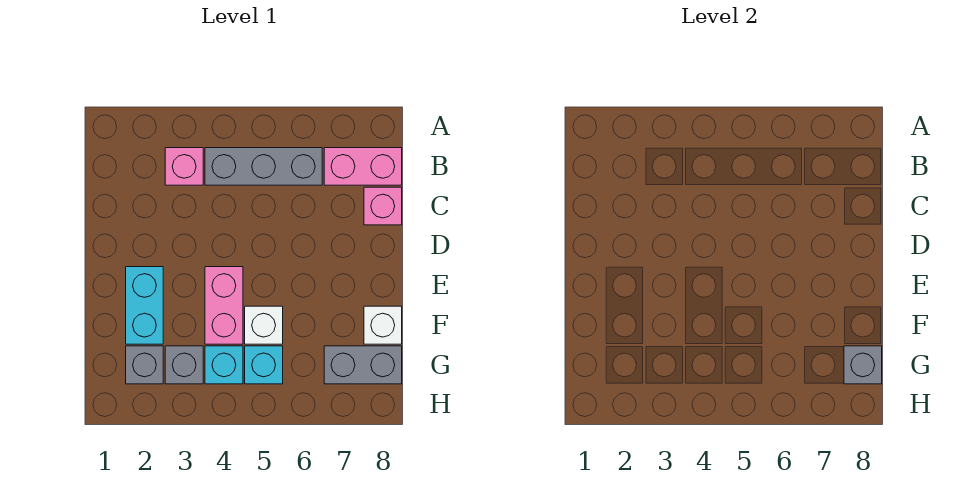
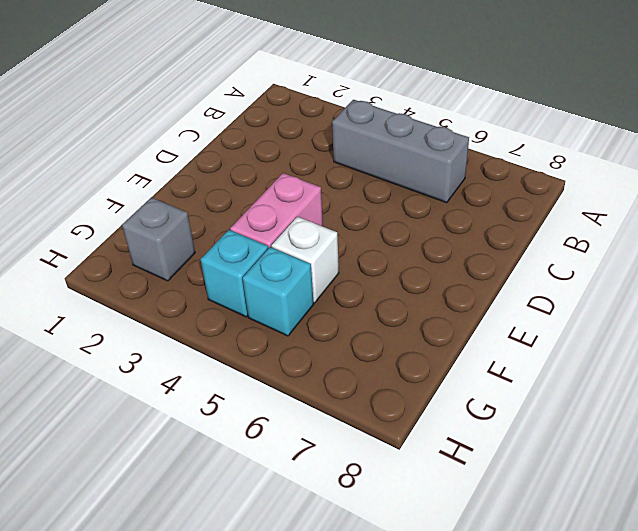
none -> pink brick B3 level 1
none -> pink brick B7:B8 level 1
none -> pink brick C8 level 1

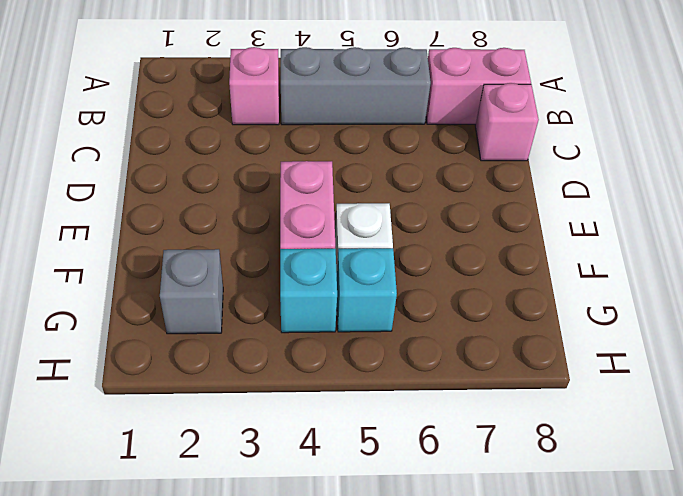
none -> cyan brick E2:F2 level 1
none -> white brick F8 level 1
none -> grey brick G3 level 1

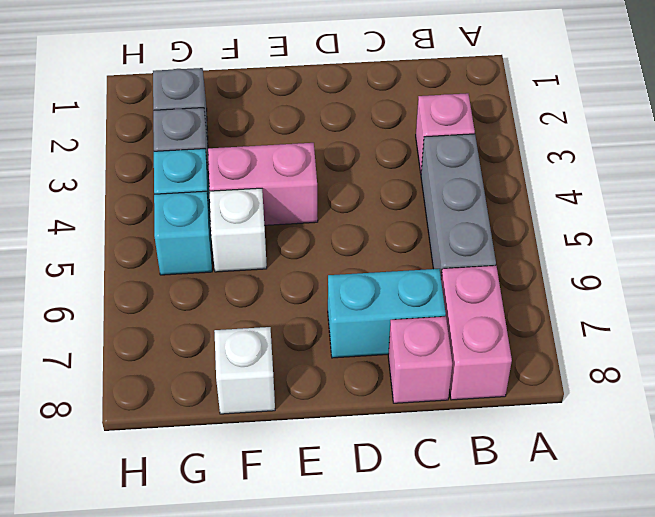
cyan brick C7:D7 level 1 -> cyan brick E2:F2 level 1
none -> grey brick G7:G8 level 1
none -> grey brick G8 level 2

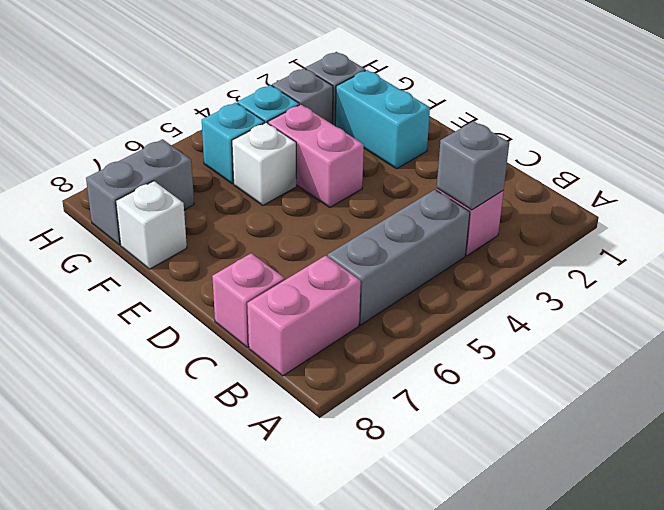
grey brick B3 level 2 -> grey brick G8 level 2

